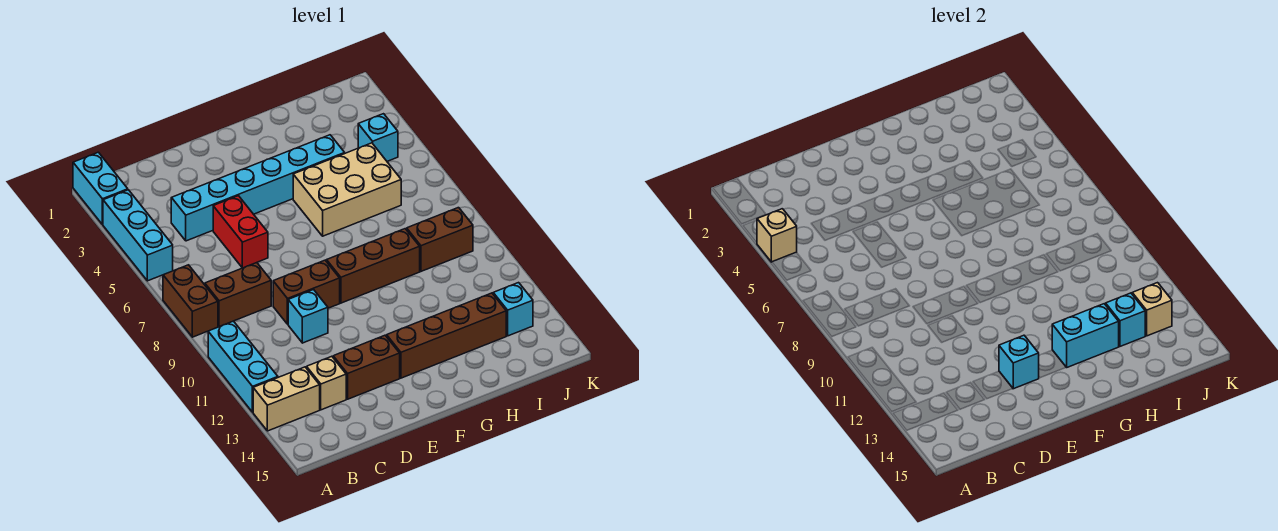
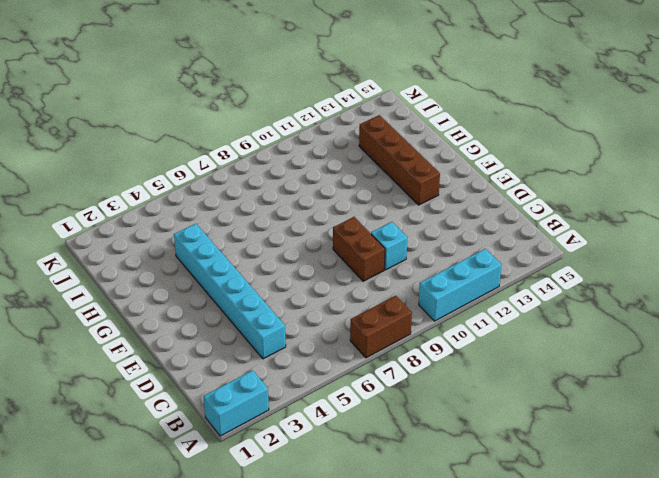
none -> cyan brick A3:A5 level 1
none -> tan brick A13:B13 level 1
none -> brown brick B8:C8 level 1

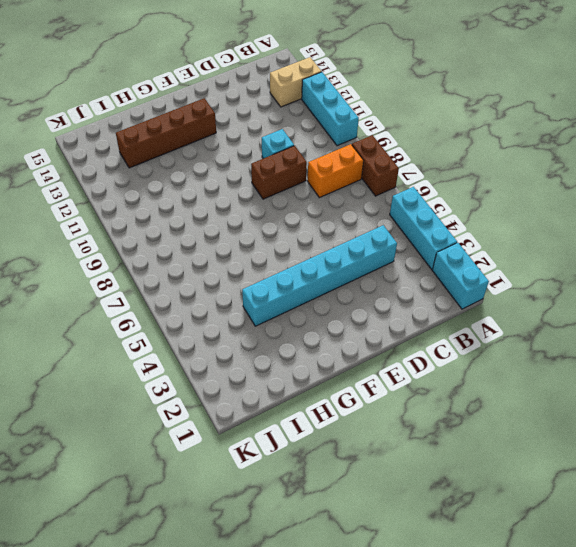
orange brick B8:C8 level 1 -> brown brick B8:C8 level 1
none -> tan brick C13 level 1
none -> red brick D5:D6 level 1
none -> brown brick D13:E13 level 1

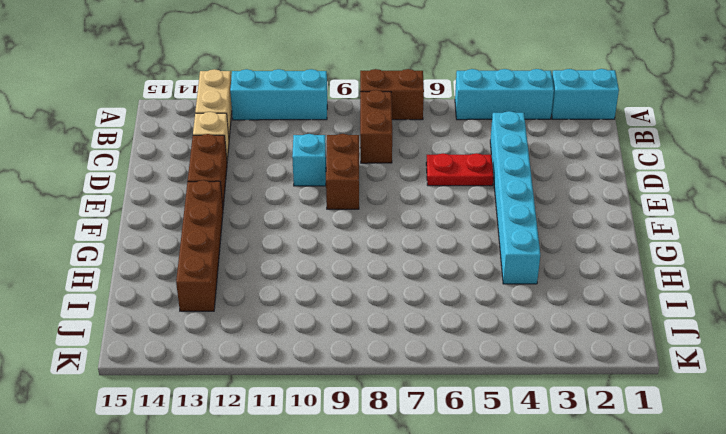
red plate D5:D6 level 1 -> red brick D5:D6 level 1
none -> brown brick F9:H9 level 1
none -> tan brick G5:I6 level 1
none -> brown brick I9:J9 level 1

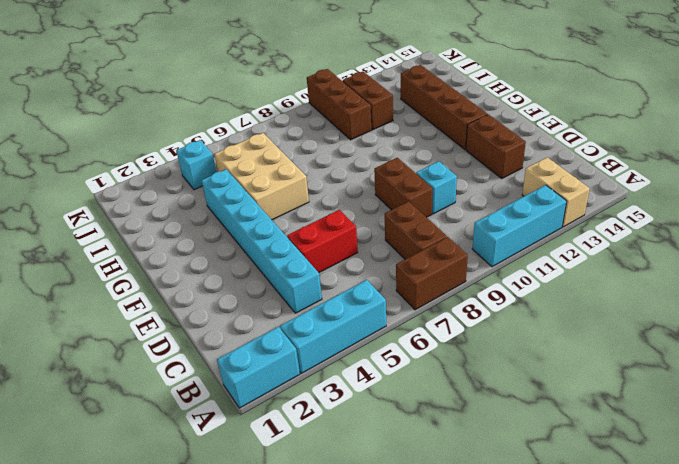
brown brick I10:K10 level 1 -> brown brick F9:H9 level 1
brown brick I11:J11 level 1 -> brown brick I9:J9 level 1
none -> tan brick C13 level 1
none -> cyan brick J13 level 1
none -> tan brick A4 level 2

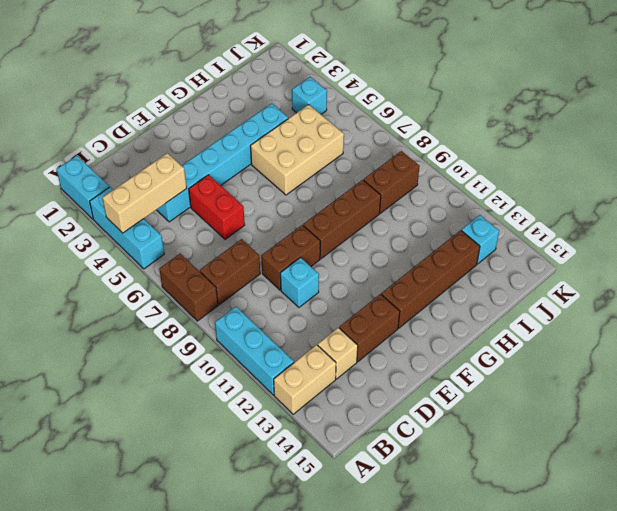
tan brick A4:C4 level 2 -> tan brick A4 level 2
none -> cyan brick E13 level 2
none -> cyan brick G13:H13 level 2
none -> cyan brick I13 level 2

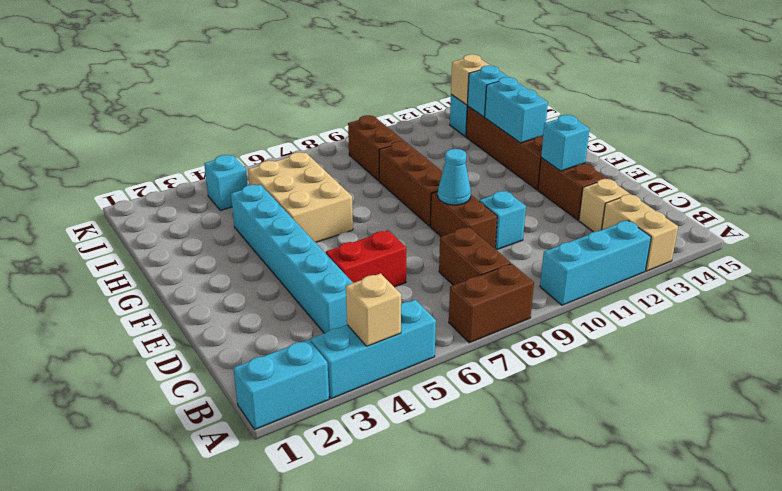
cyan cone E9 level 2 -> none

